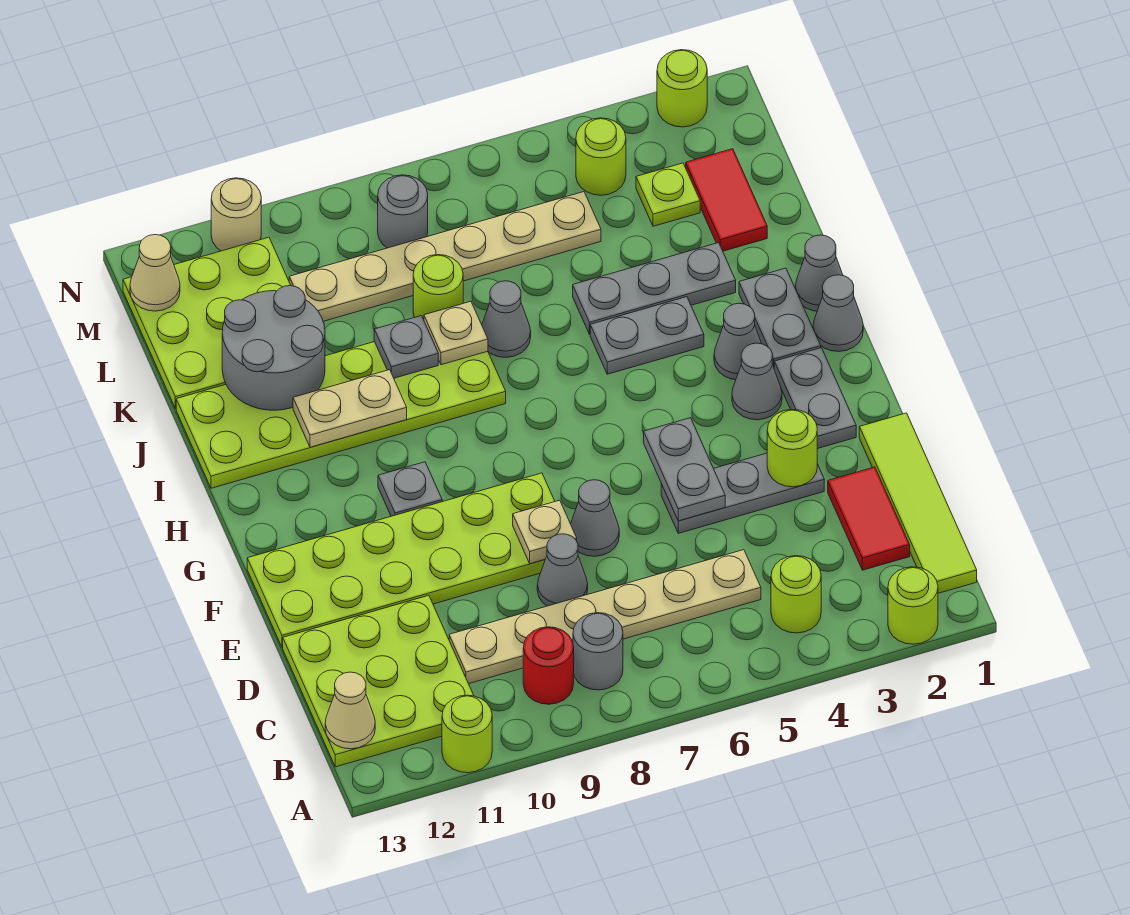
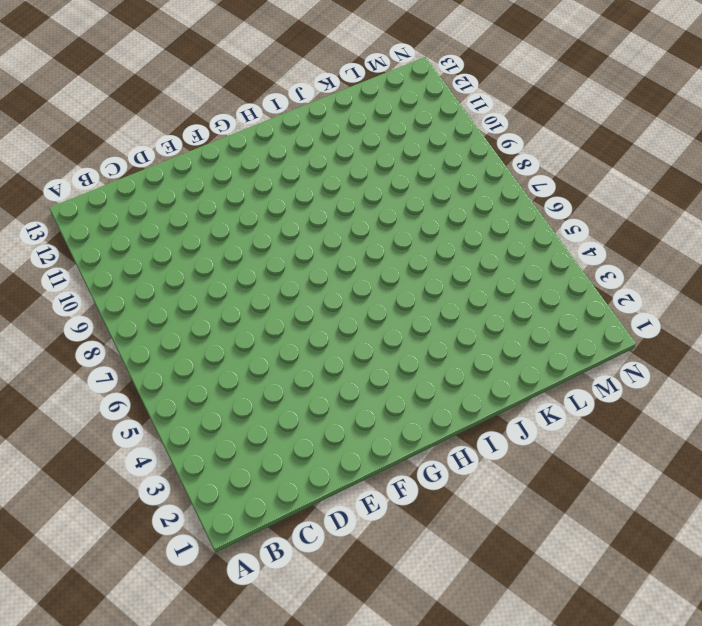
none -> lime round brick A2 level 1
none -> lime round brick A11 level 1
none -> lime tile B1:E1 level 1
none -> lime round brick B4 level 1

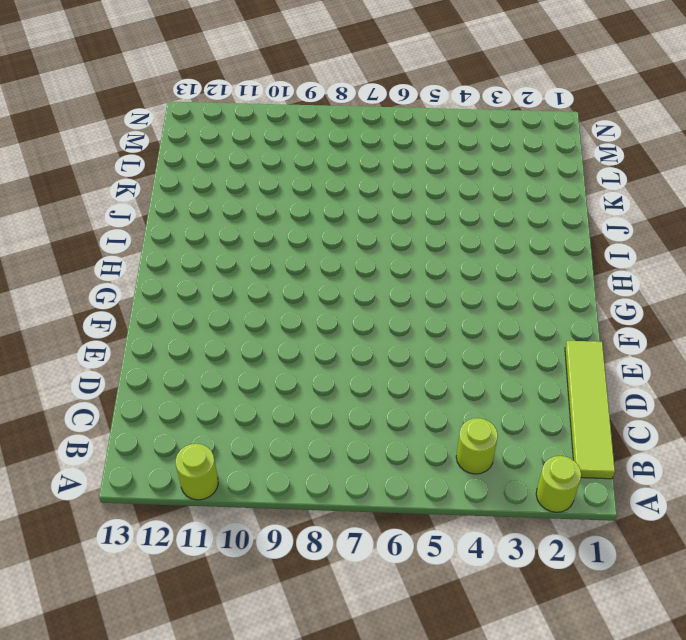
none -> grey round brick B8 level 1
none -> red round brick B9 level 1
none -> lime plate B11:D13 level 1
none -> red tile C2:D2 level 1

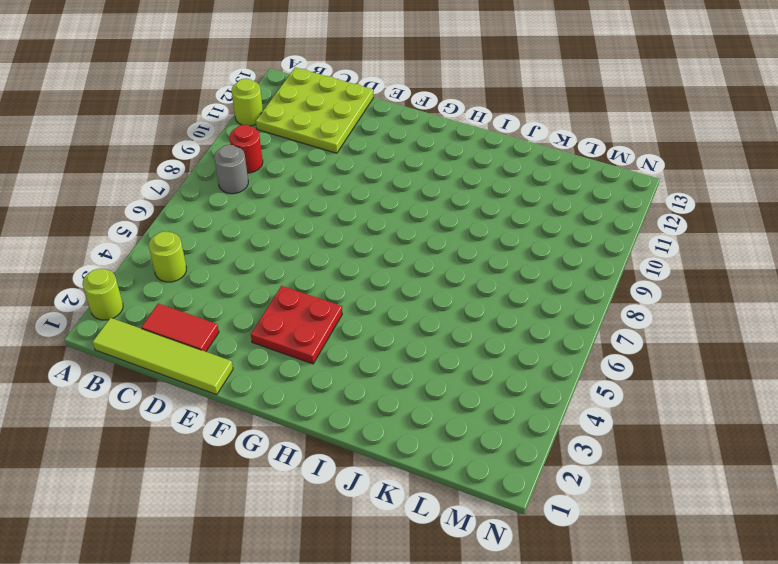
red plate F3:G4 level 1 -> grey cone G3 level 1
none -> tan plate C5:C10 level 1
none -> grey cone D8 level 1
none -> grey plate E3:E5 level 1
none -> grey cone E7 level 1

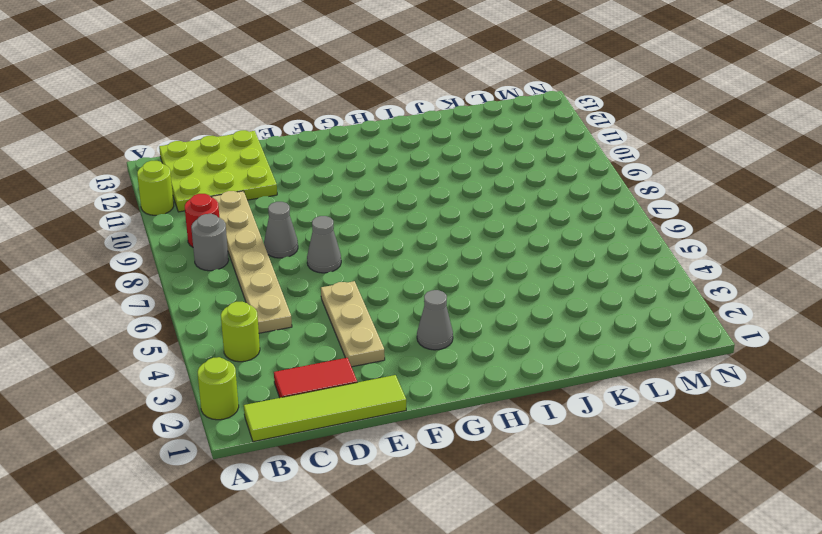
tan plate E3:E5 level 1 -> grey plate E3:E5 level 1
none -> lime plate E8:F13 level 1
none -> grey plate F2:G2 level 1
none -> grey plate G10 level 1
none -> grey cone H1 level 1

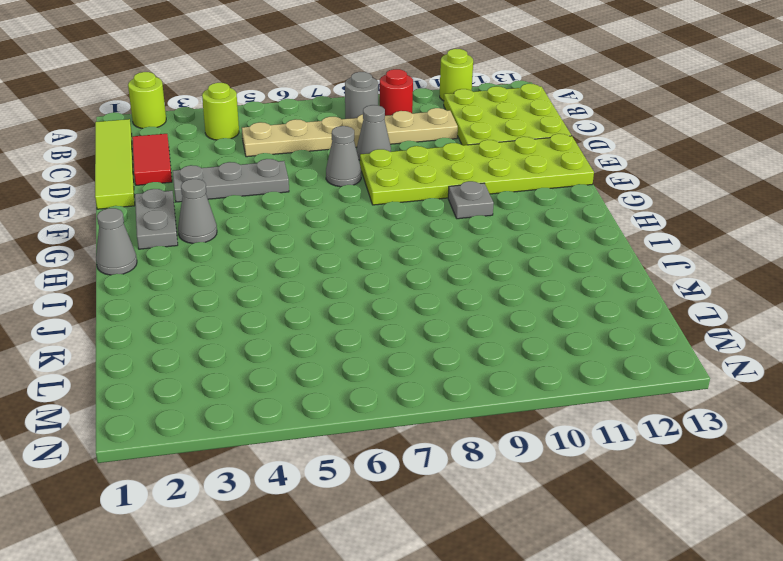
none -> grey plate H2:I2 level 1
none -> grey cone H3 level 1
none -> grey cone I1 level 1
none -> grey plate I4:I5 level 1

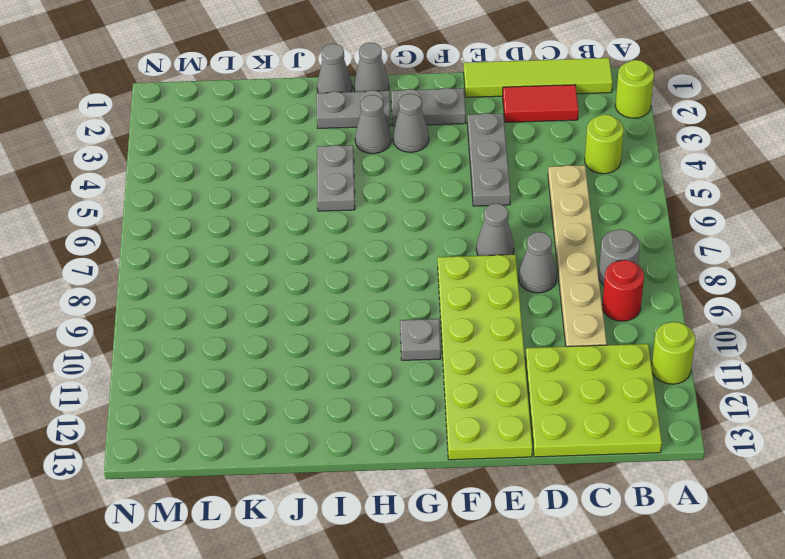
none -> lime plate I8:J13 level 1
none -> grey plate J3:J5 level 1
none -> grey cone J7 level 1
none -> red tile K2:L2 level 1

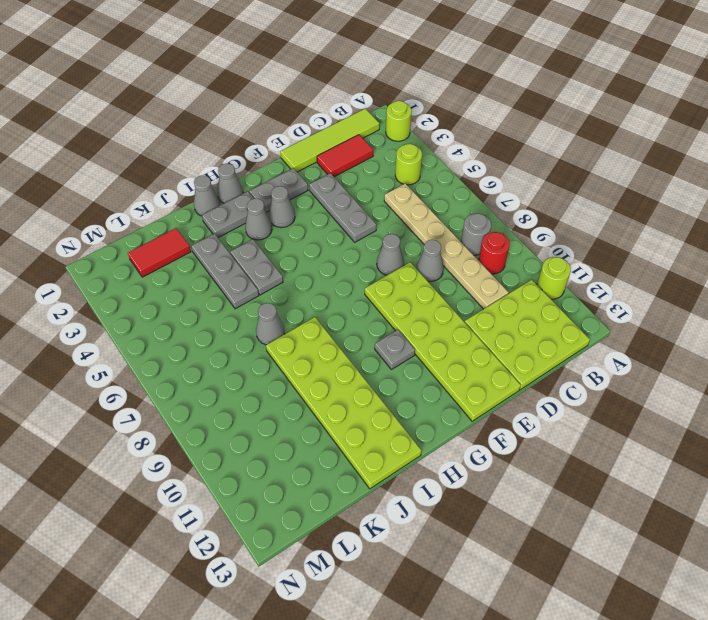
none -> lime round brick K8 level 1
none -> lime plate K11:M13 level 1
none -> lime plate L3 level 1
none -> tan plate L5:L10 level 1

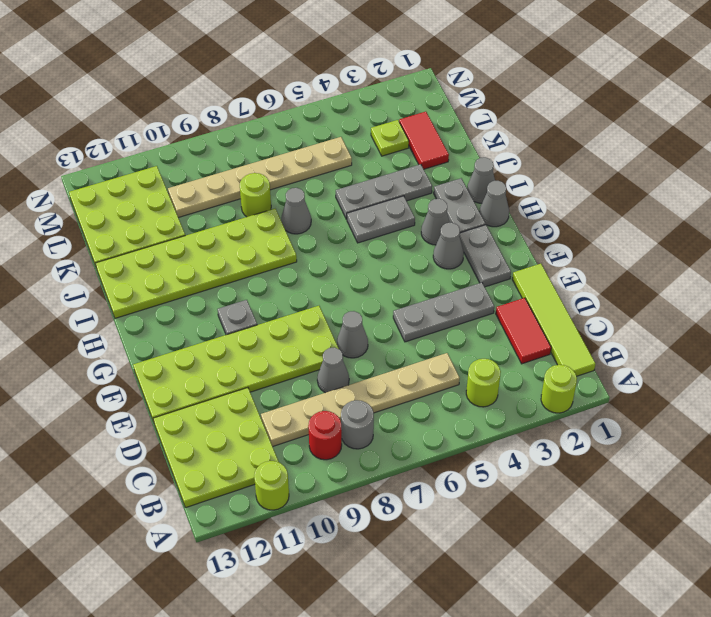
none -> lime round brick M4 level 1
none -> grey round brick M8 level 1
none -> lime round brick N2 level 1
none -> tan round brick N11 level 1

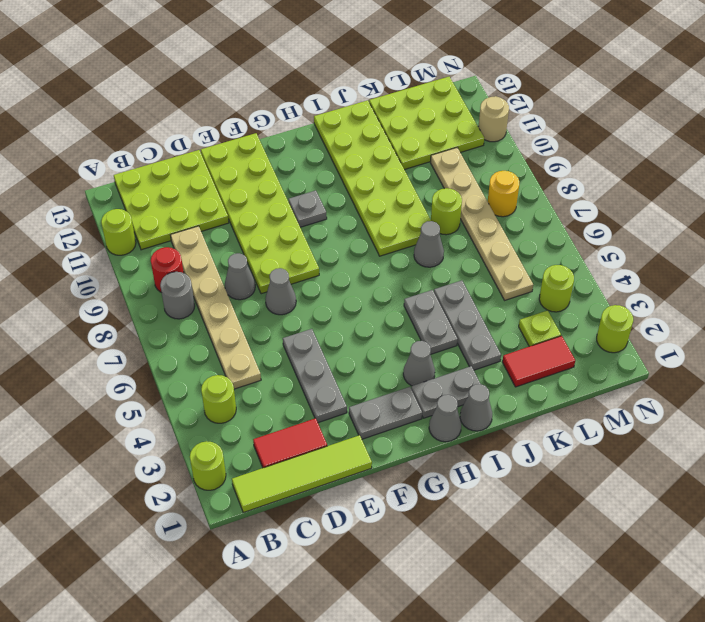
yellow round brick M8 level 1 -> grey round brick M8 level 1
none -> grey cone G3 level 1
none -> tan cone B13 level 2
none -> lime round brick E3 level 2
none -> grey plate E5:F5 level 2

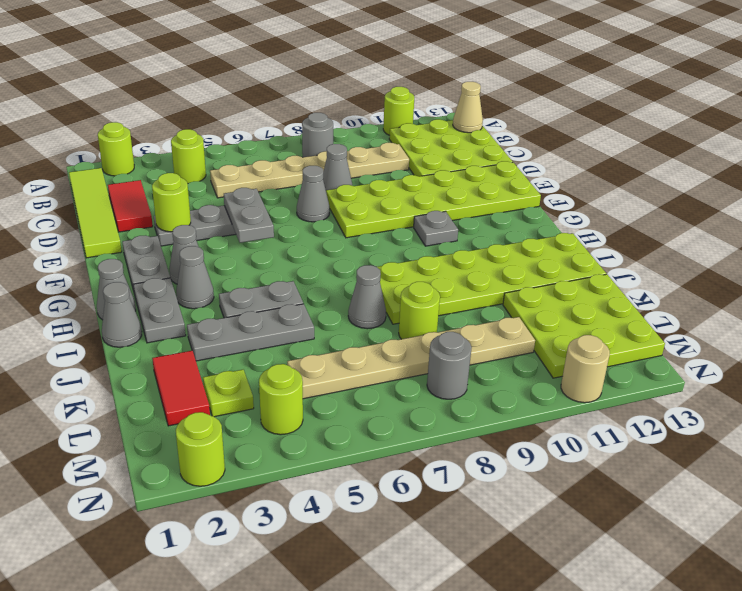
none -> red round brick B9 level 1
none -> tan plate E8 level 2
none -> tan plate I10:I11 level 2
none -> tan plate J8 level 2

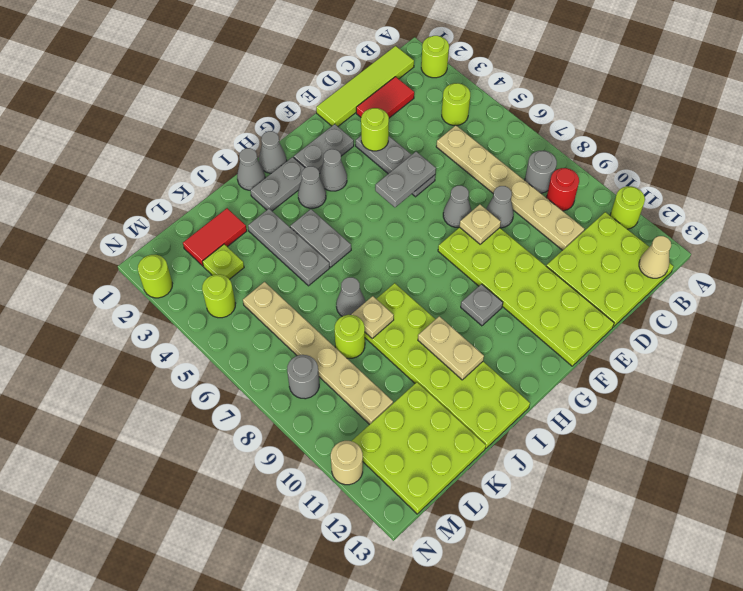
none -> grey plate J9 level 2
none -> grey round brick J11:K12 level 2
none -> tan cone M13 level 2

